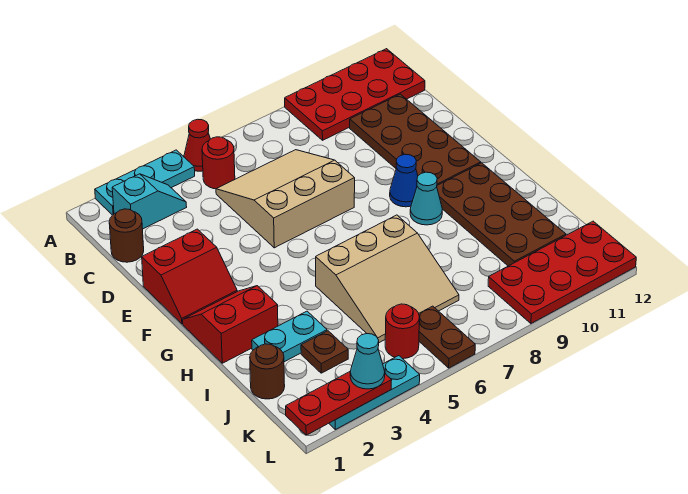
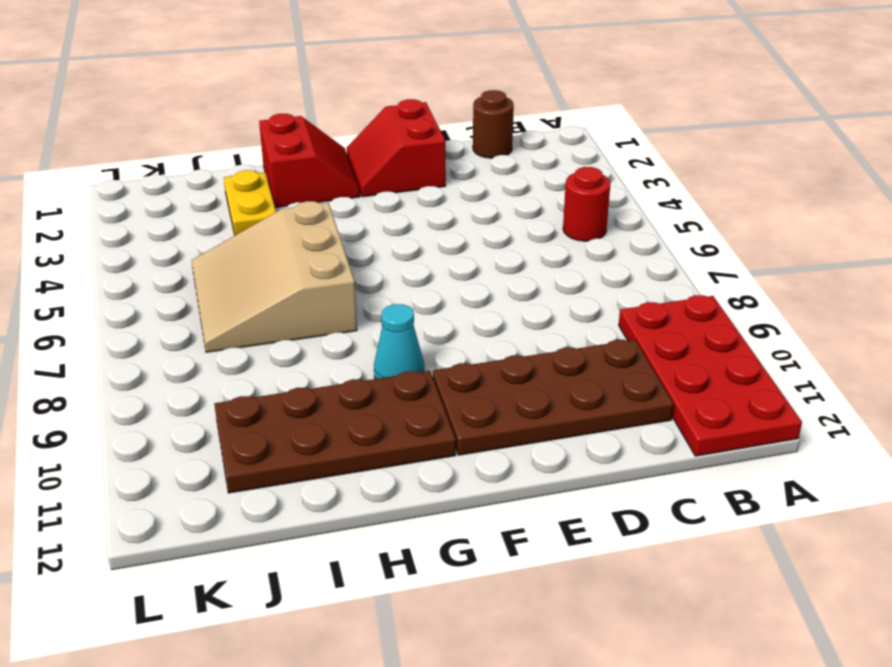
yellow plate I2:I3 level 1 -> cyan plate I2:I3 level 1
none -> cyan plate A2:A4 level 1
none -> red cone A5 level 1
none -> cyan slope B2:B3 level 1 top 2

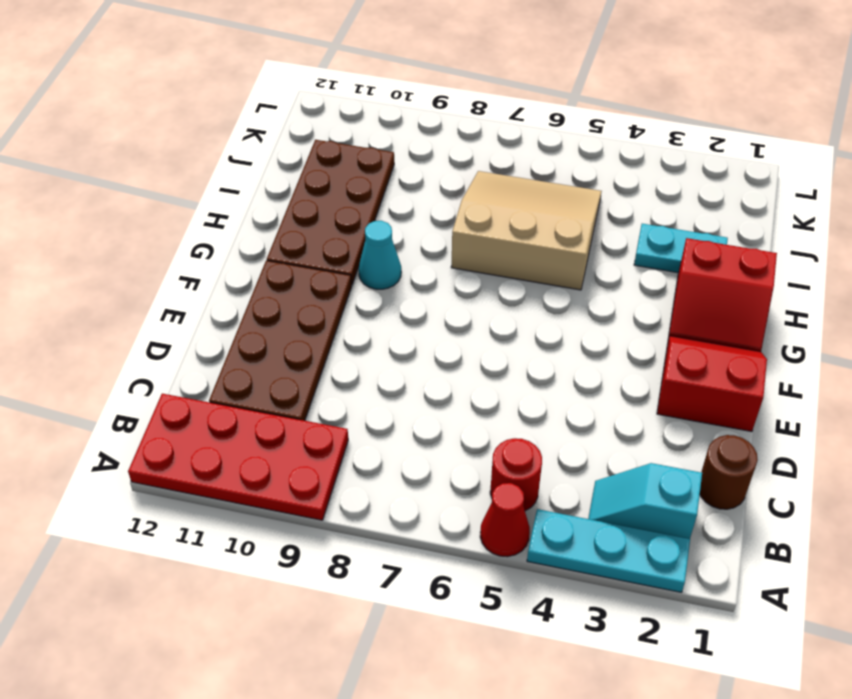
none -> tan slope C5:E7 level 1 top E
none -> blue cone F9 level 1
none -> brown round brick J1 level 1

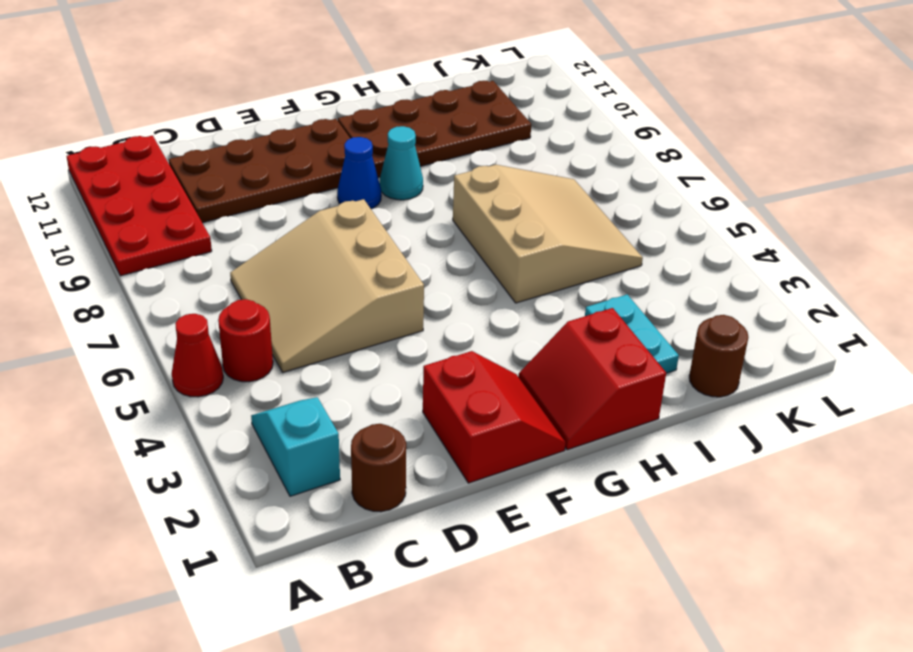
none -> cyan plate A2:A4 level 1
none -> brown plate J3 level 1
none -> red round brick K5 level 1

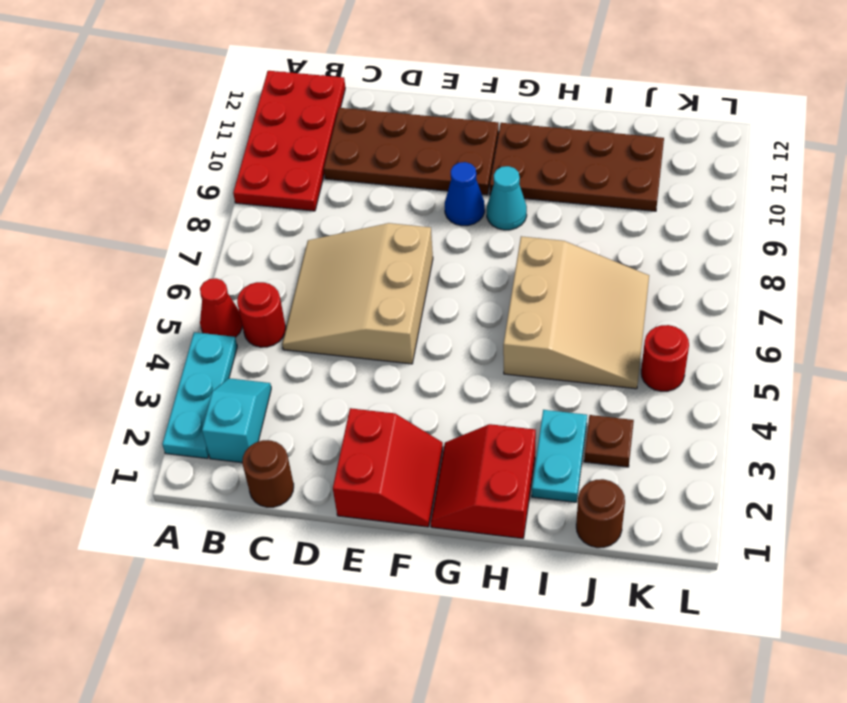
none -> brown plate K6:L6 level 1
none -> red plate K9:L12 level 1
none -> cyan plate L2:L4 level 1

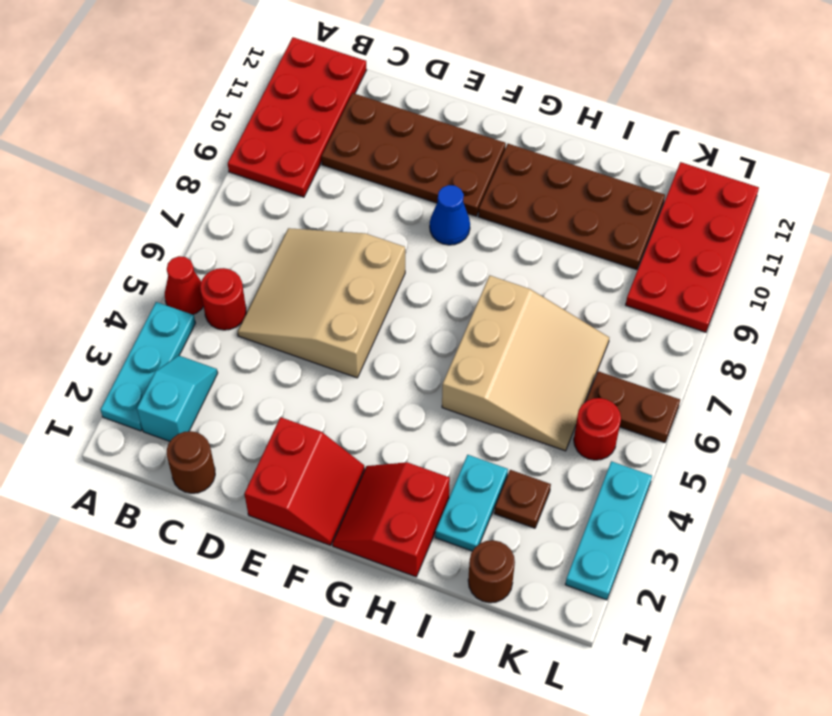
none -> cyan cone G9 level 1
none -> red plate L1:L3 level 2
none -> cyan cone L3 level 3

